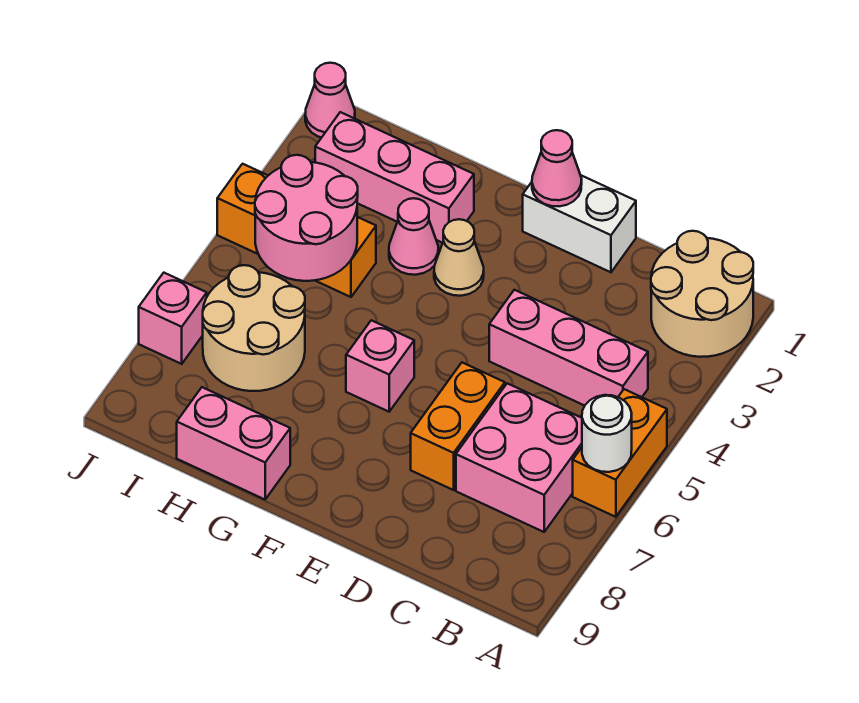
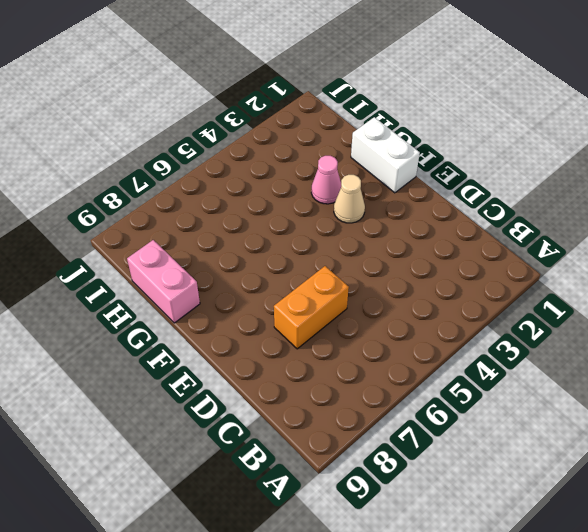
white brick F1:G1 level 1 -> white brick D1:E1 level 1
none -> tan round brick A1:B2 level 1
none -> orange brick A5:A6 level 1
none -> pink brick B4:D4 level 1

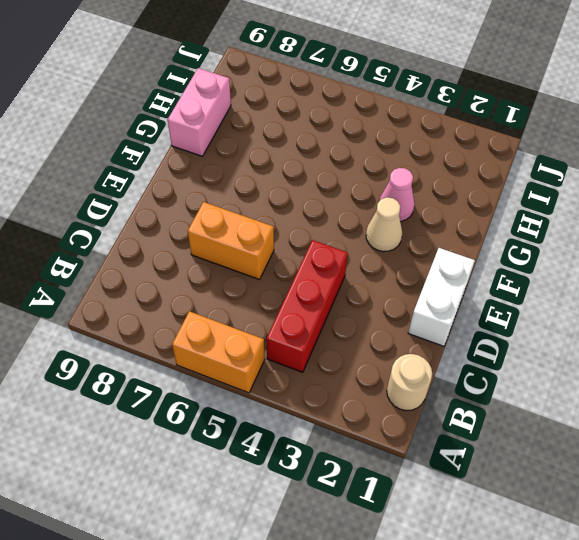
tan round brick B1 level 1 -> tan round brick A1:B2 level 1
red brick B4:D4 level 1 -> pink brick B4:D4 level 1
none -> pink brick B6:C7 level 1
none -> pink brick F6 level 1
none -> pink brick G2:I2 level 1

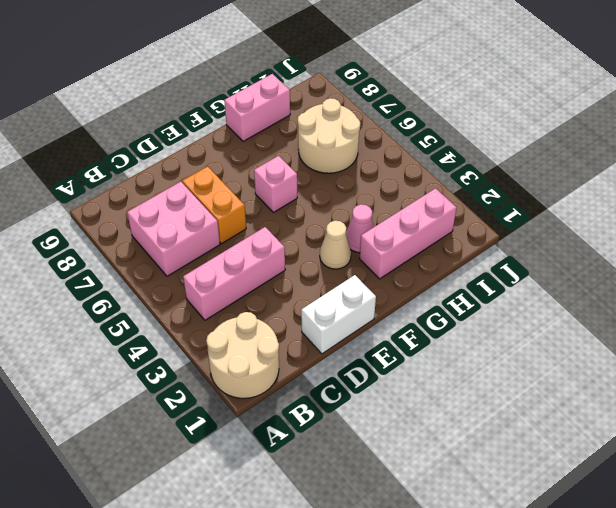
none -> orange brick A5:A6 level 1
none -> orange brick H4:J4 level 1
none -> pink cone J1 level 1

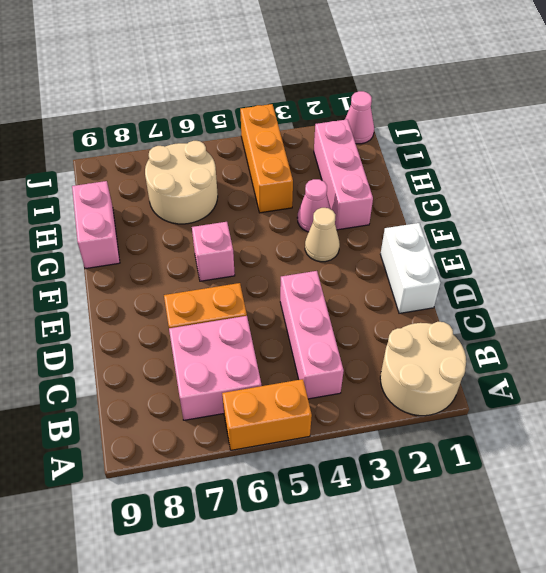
none -> pink brick J7 level 1
none -> white round brick A6 level 2
none -> pink cone E1 level 2

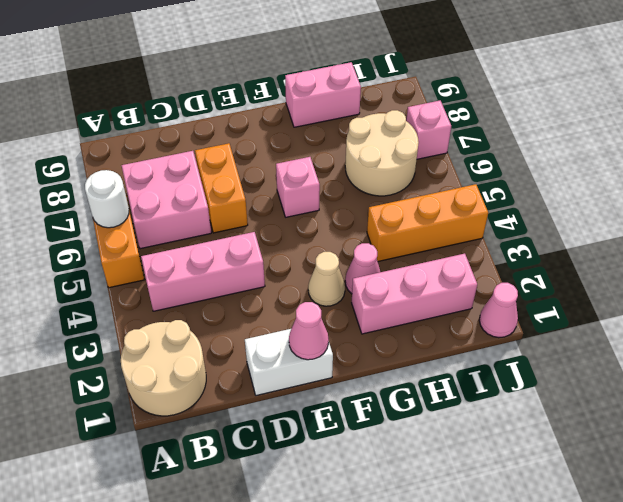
none -> pink round brick H4:I5 level 2

